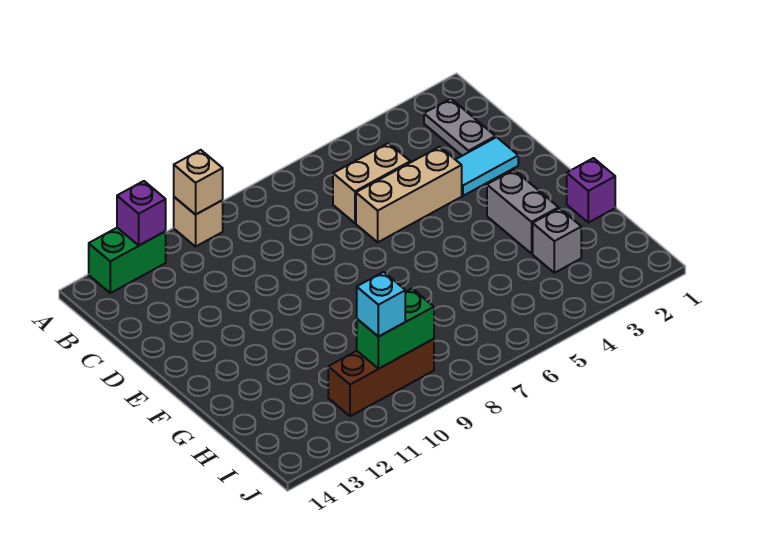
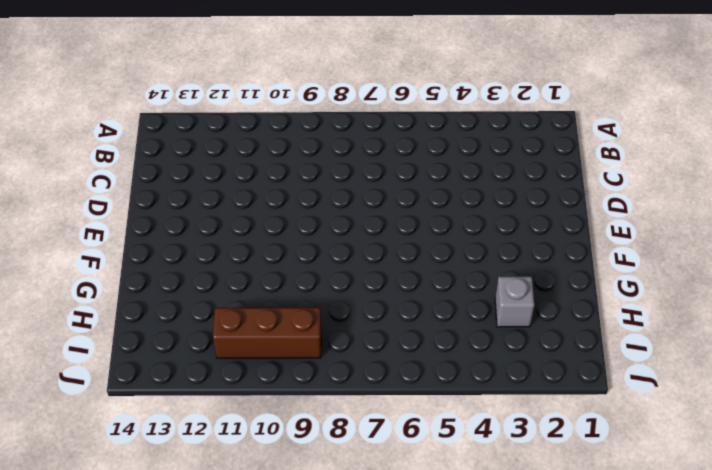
none -> tan brick A10 level 1
none -> green brick A12:A13 level 1
none -> grey plate B2:C2 level 1

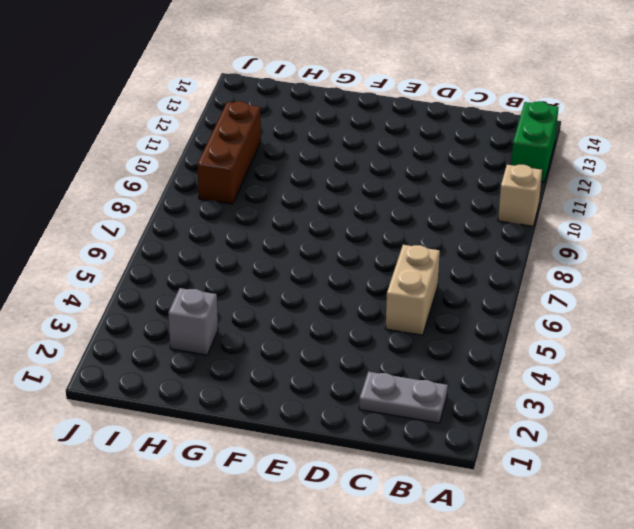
none -> cyan tile D2:D3 level 1
none -> tan brick D4:D6 level 1
none -> grey brick F3:G3 level 1

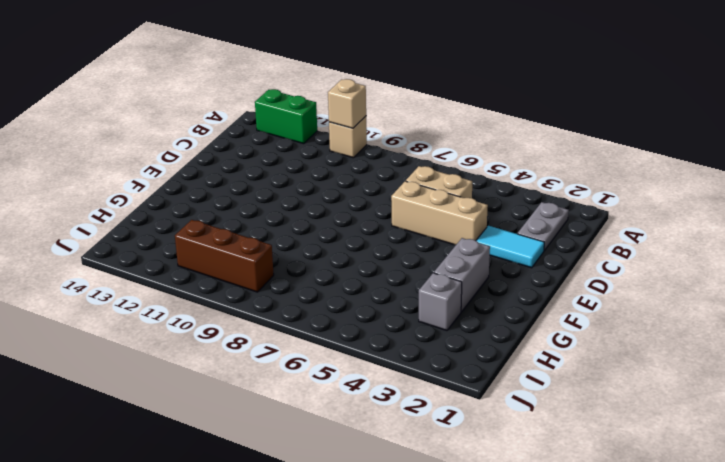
none -> purple brick G1 level 1
none -> purple brick A12 level 2
none -> green brick I9:I10 level 2

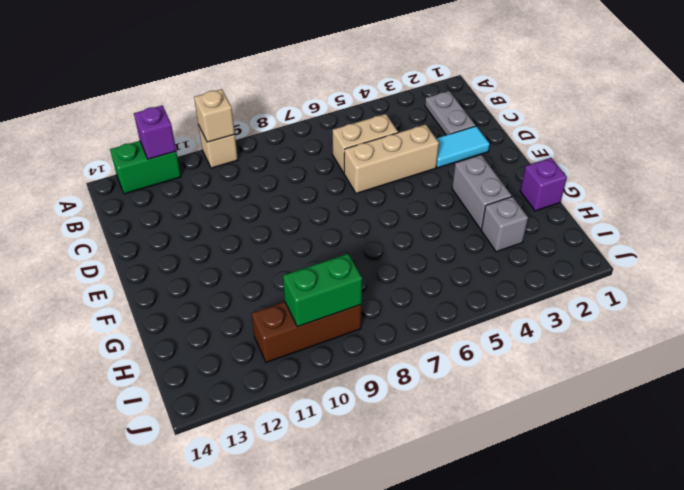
none -> cyan brick I10 level 3

